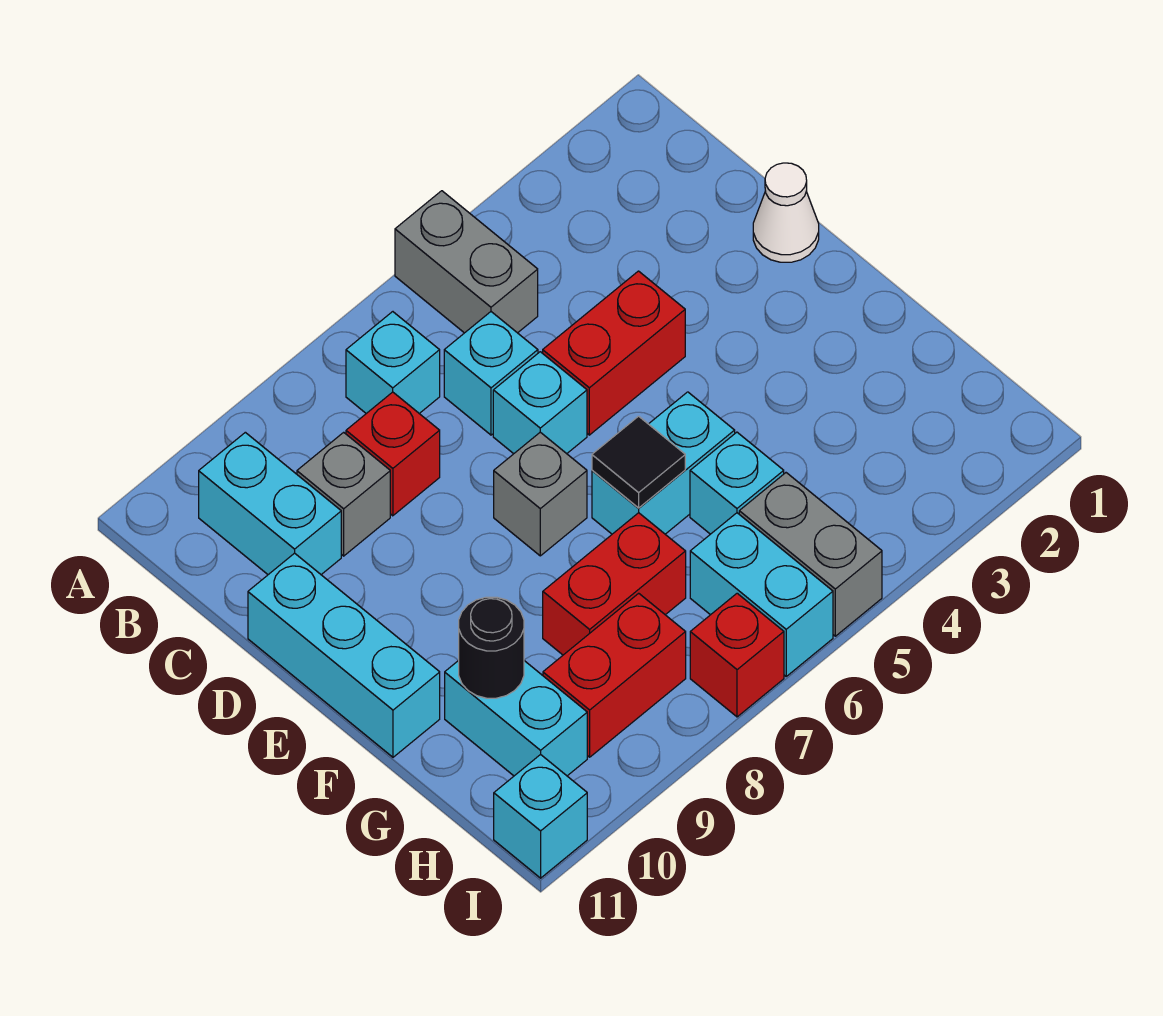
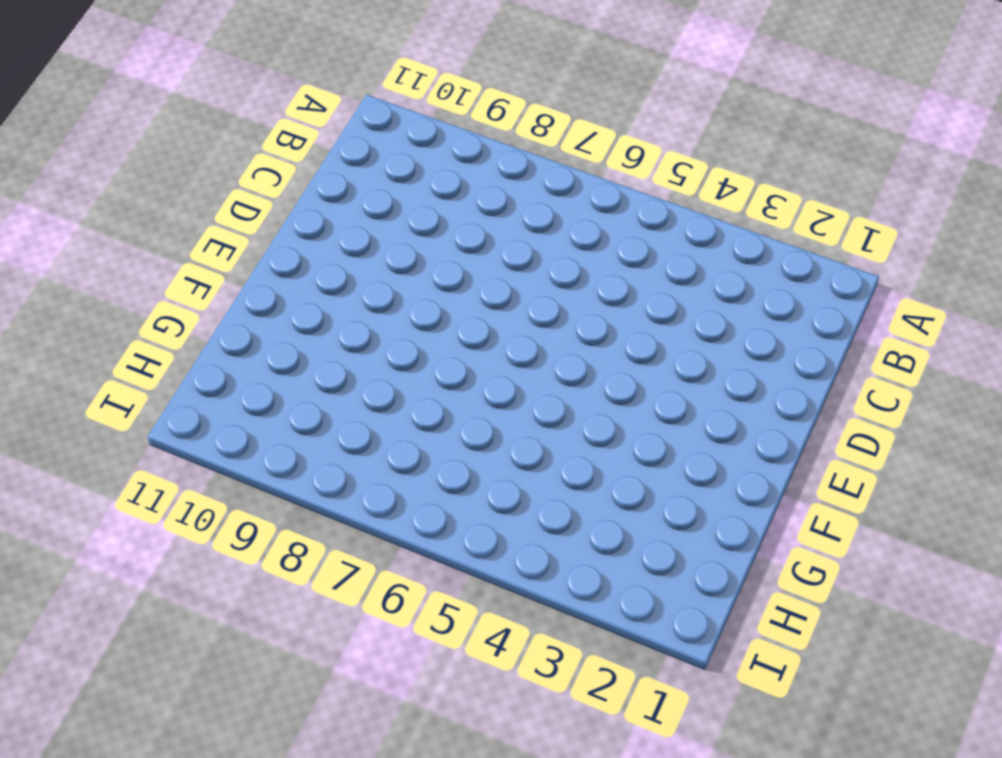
none -> grey brick A5:B5 level 1
none -> cyan brick B7 level 1
none -> cyan brick B10:C10 level 1

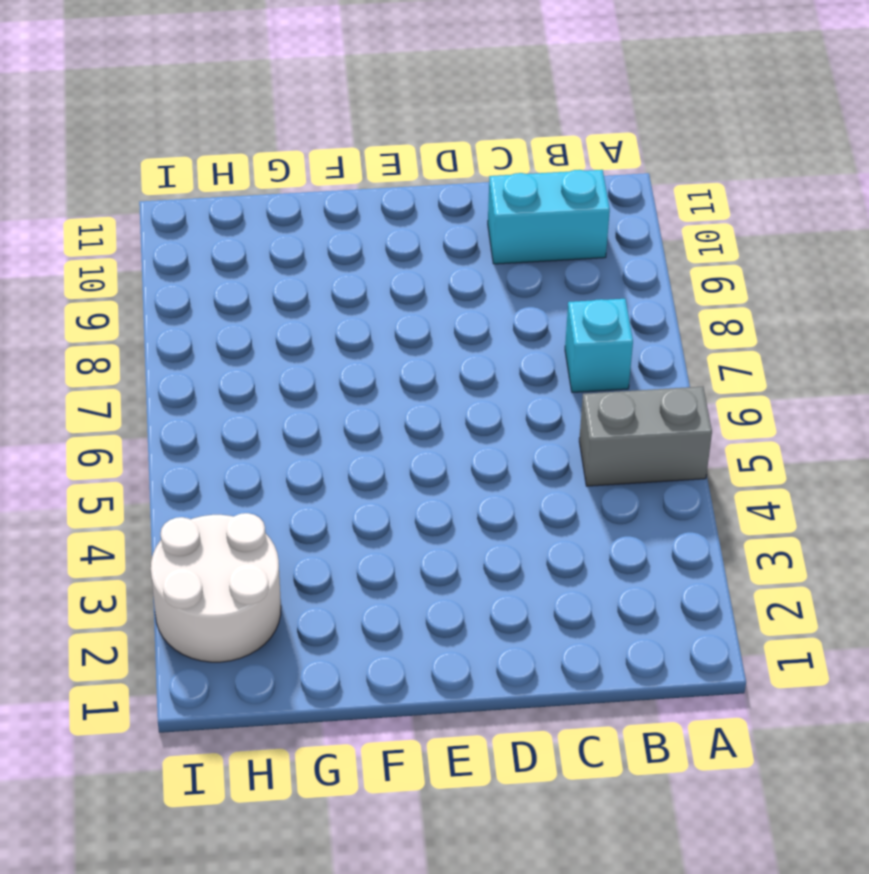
white round brick H2:I3 level 1 -> none
none -> cyan brick C6 level 1
none -> red brick C8 level 1
none -> grey brick C9 level 1

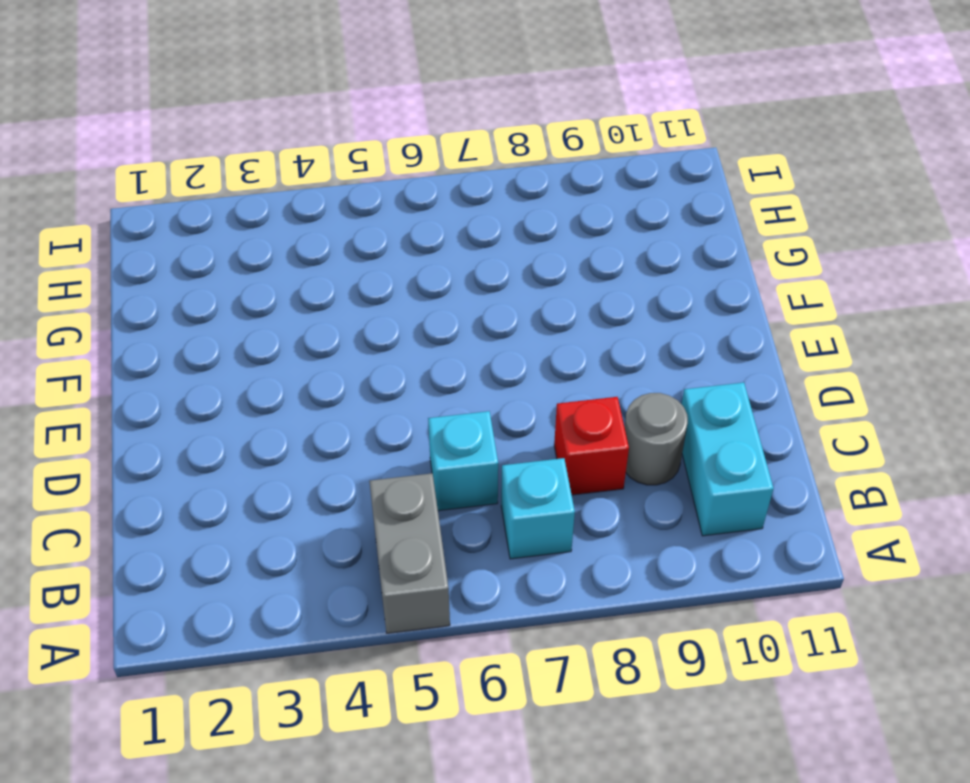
grey round brick C9 level 1 -> grey brick C9 level 1
none -> white cone D1 level 1
none -> red brick D4:D5 level 1
none -> cyan brick D6 level 1

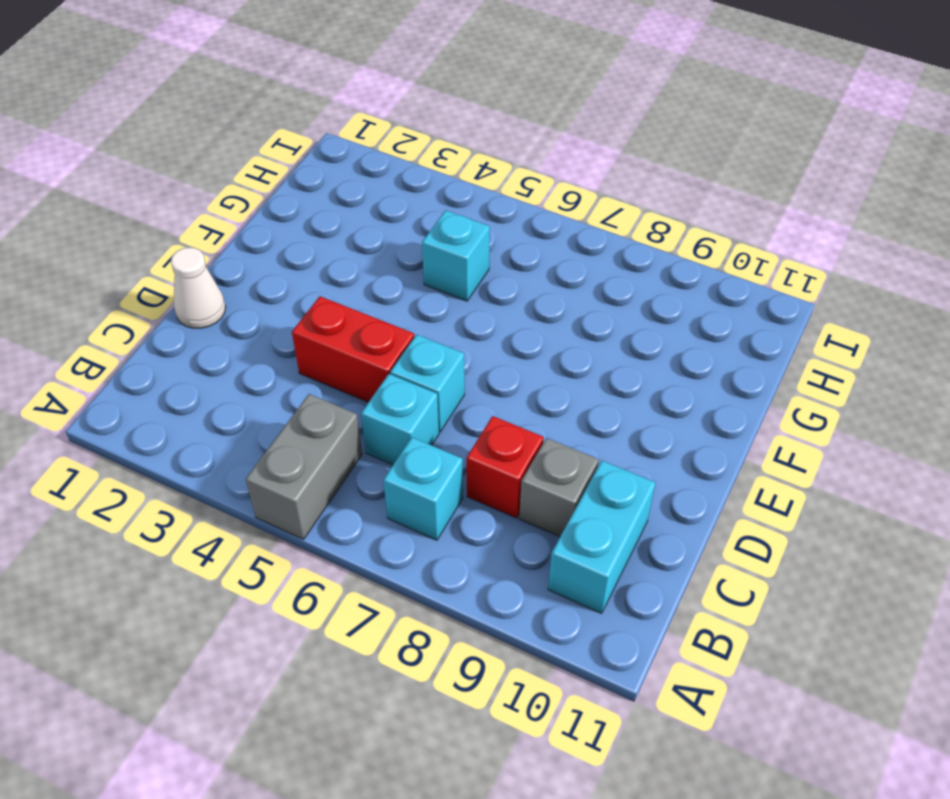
none -> cyan brick D11:F11 level 1
none -> grey brick E7 level 1
none -> cyan brick F5:F6 level 1

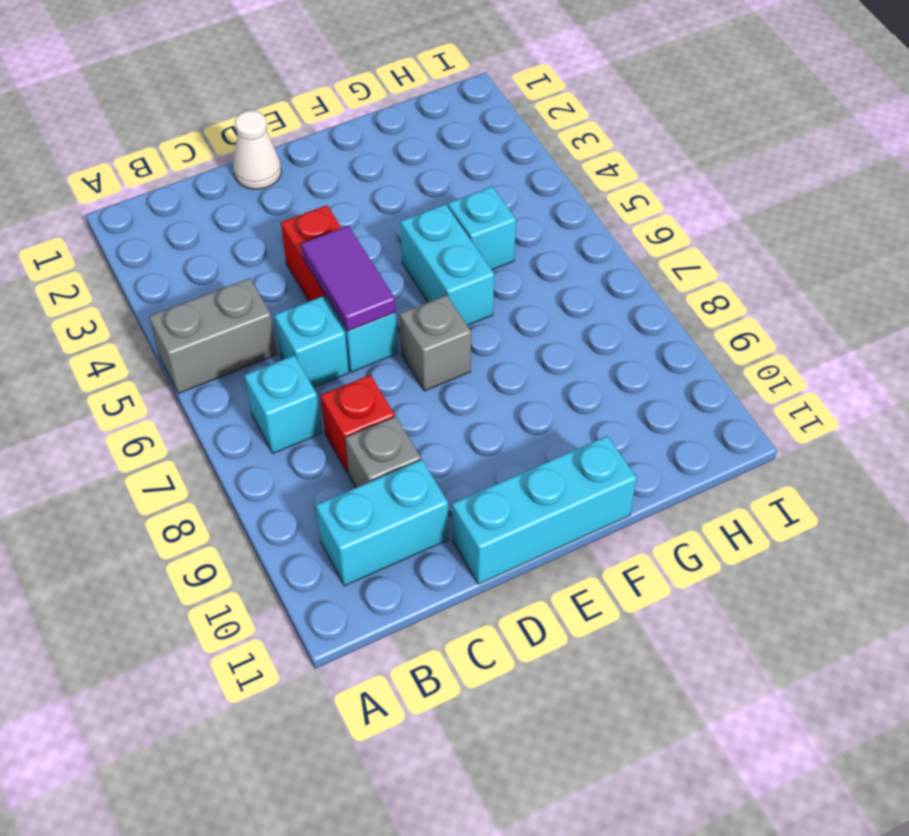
purple tile D5:D6 level 2 -> none
none -> red brick G7:G8 level 1
none -> cyan brick G10:H10 level 1
none -> grey brick H5:I5 level 1

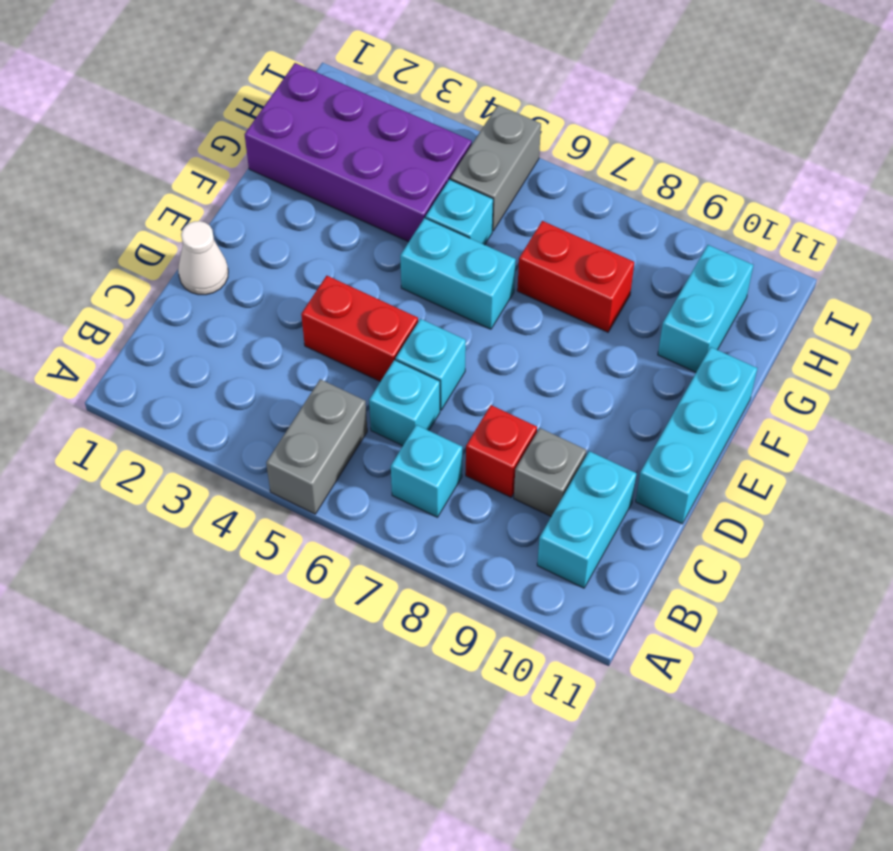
purple brick G1:H4 level 1 -> none
none -> grey brick E7 level 1
none -> cyan brick H6:I6 level 1
none -> red brick H8:H9 level 1

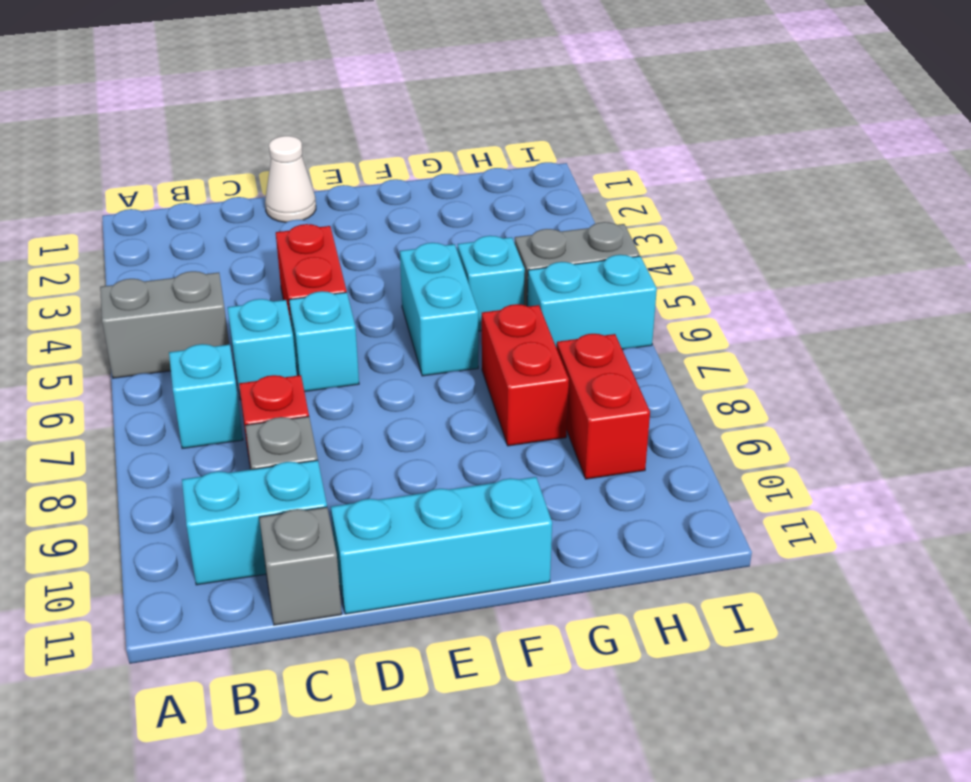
grey brick C11 level 1 -> grey brick E7 level 1
none -> cyan brick G10:H10 level 1
none -> red brick I7 level 1
none -> cyan brick I11 level 1

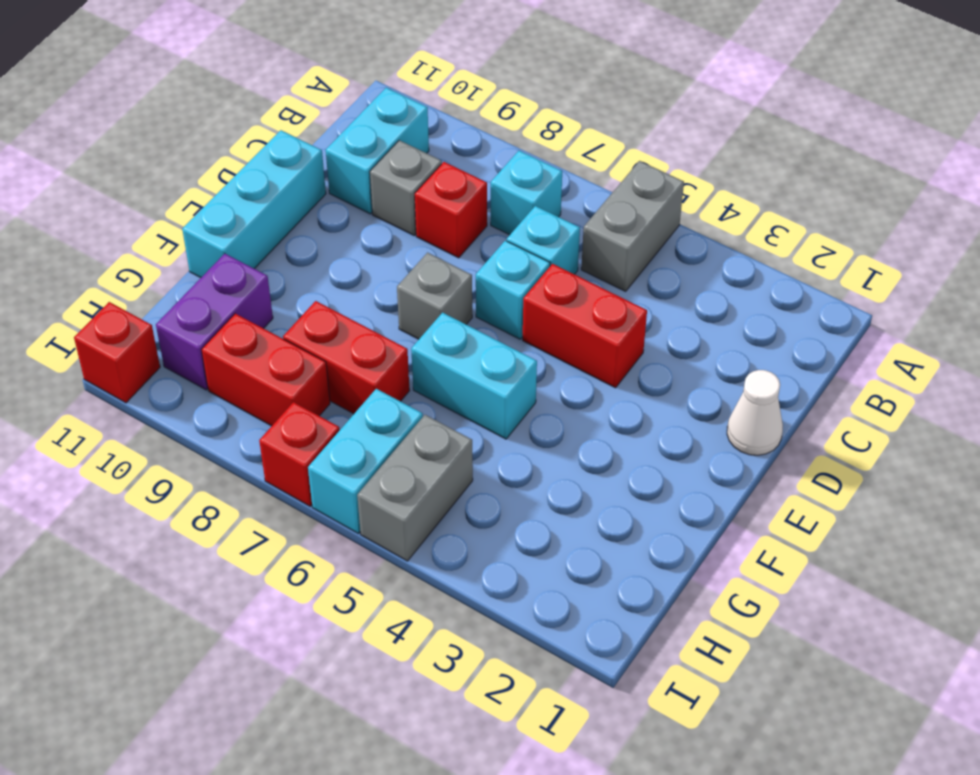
purple brick G10:H10 level 1 -> cyan brick G10:H10 level 1
red brick I11 level 1 -> cyan brick I11 level 1
none -> cyan brick G5 level 1
none -> black tile F6 level 2
none -> black round brick G10 level 2

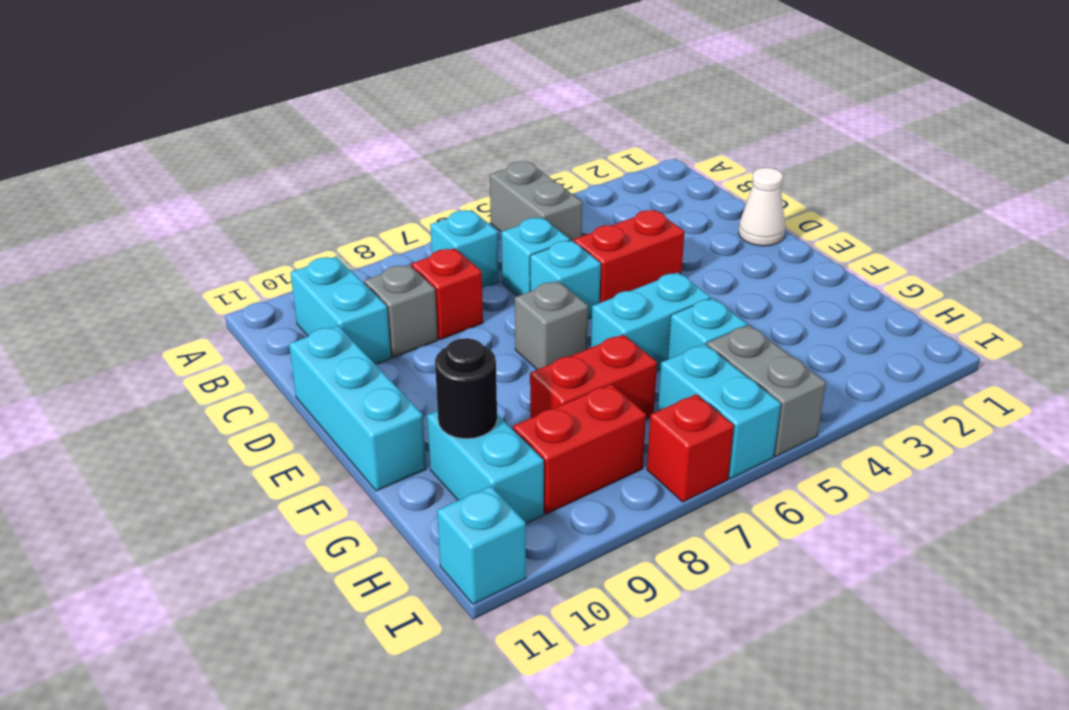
none -> black tile F6 level 2

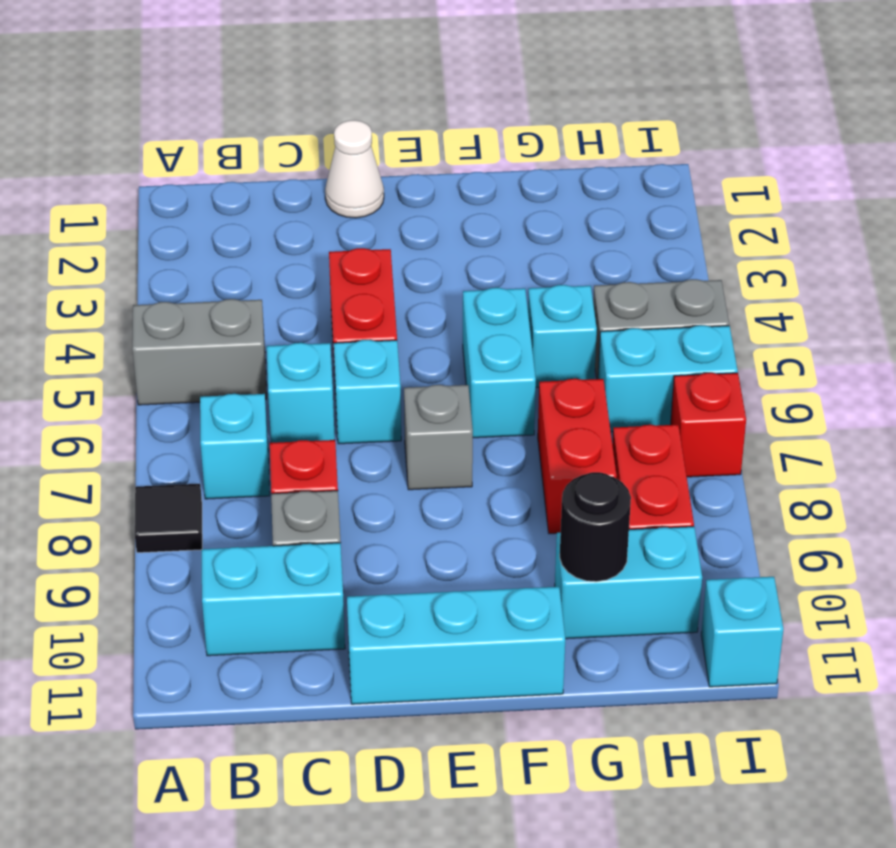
black tile A8 level 1 -> black tile F6 level 2

